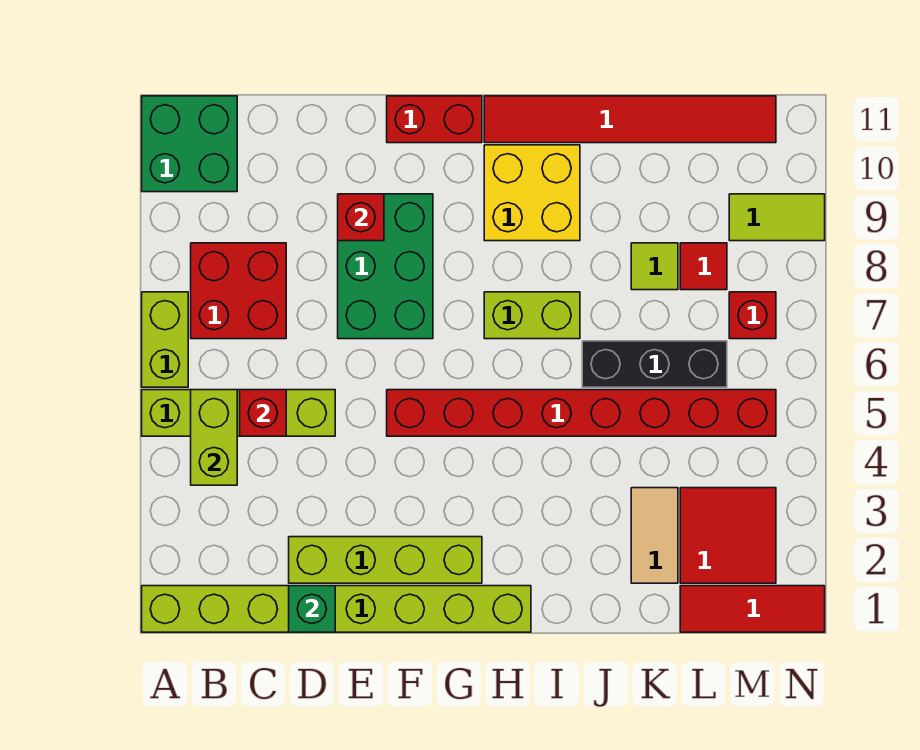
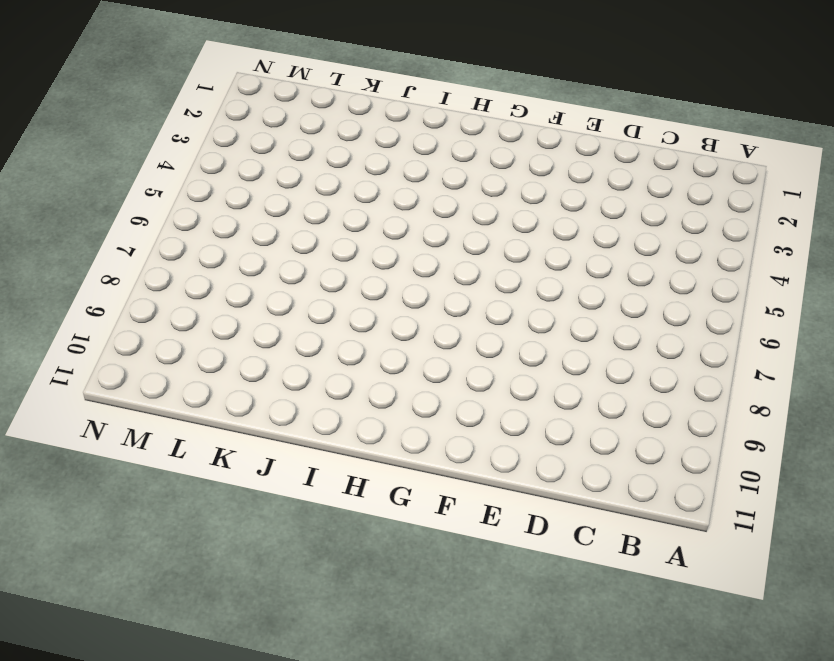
none -> lime brick A1:H1 level 1
none -> lime brick A5:D5 level 1
none -> lime brick A6:A7 level 1

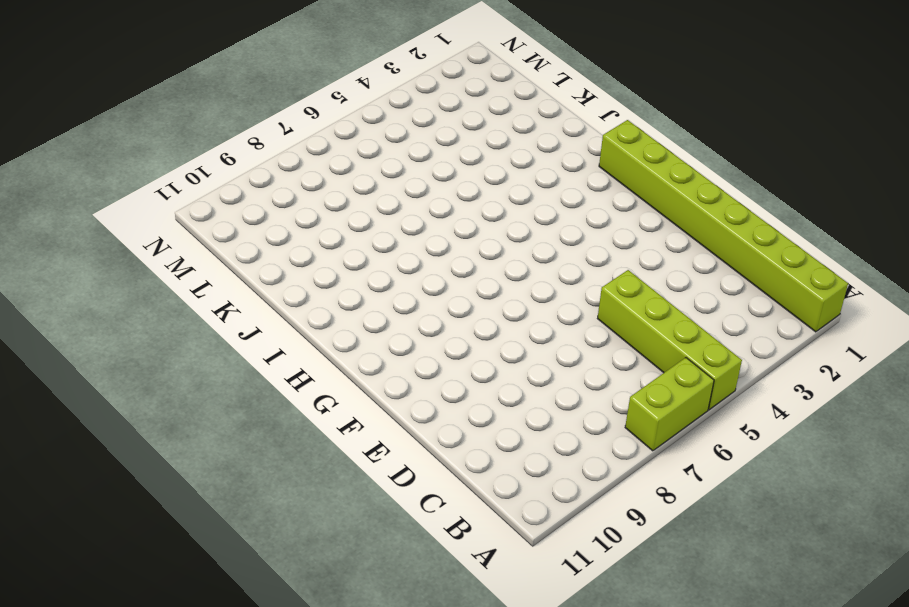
none -> green brick A10:B11 level 1
none -> red brick B7:C8 level 1
none -> lime brick D2:G2 level 1

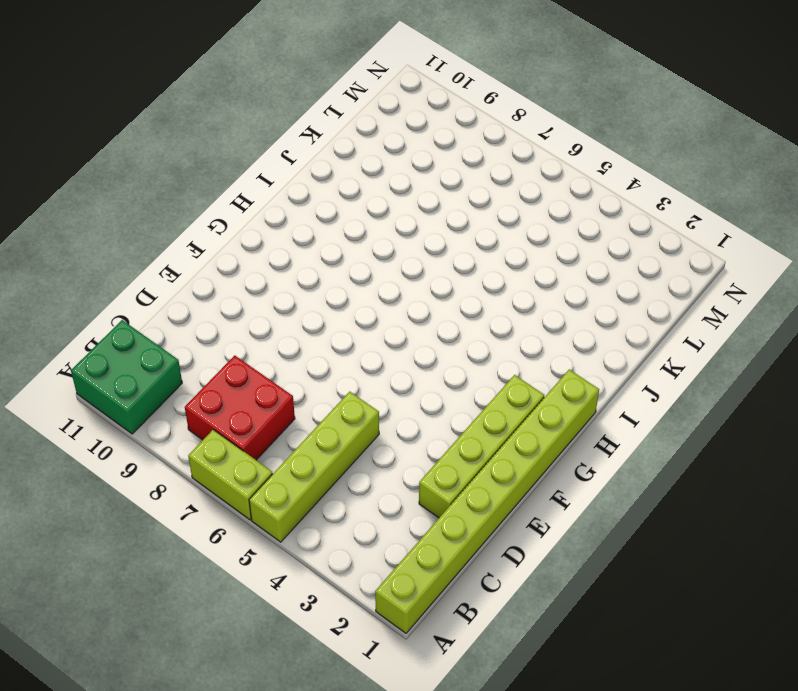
none -> green brick E7:F9 level 1
none -> red brick F5:M5 level 1
none -> red brick F11:G11 level 1

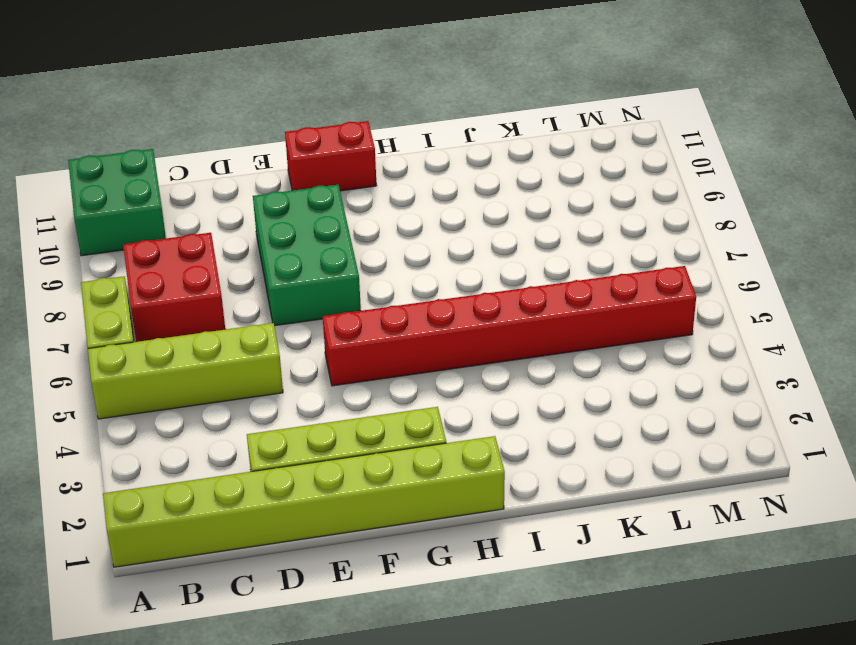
none -> lime brick H7:I7 level 1
none -> yellow brick H9:I10 level 1
none -> red tile H11:M11 level 1

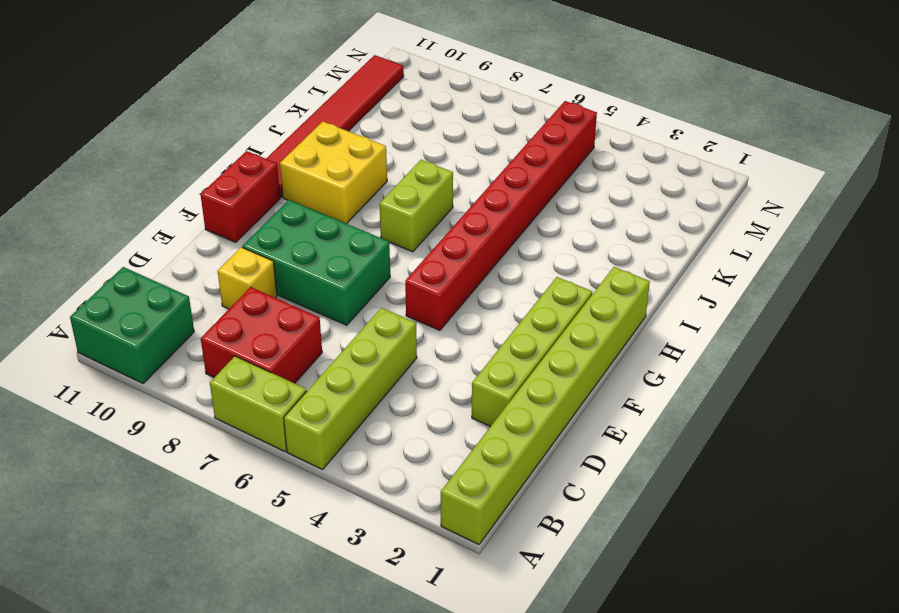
yellow brick D9 level 1 -> none
none -> black brick J6:L6 level 1
none -> tan tile K2:K3 level 1
none -> lime tile K8 level 1

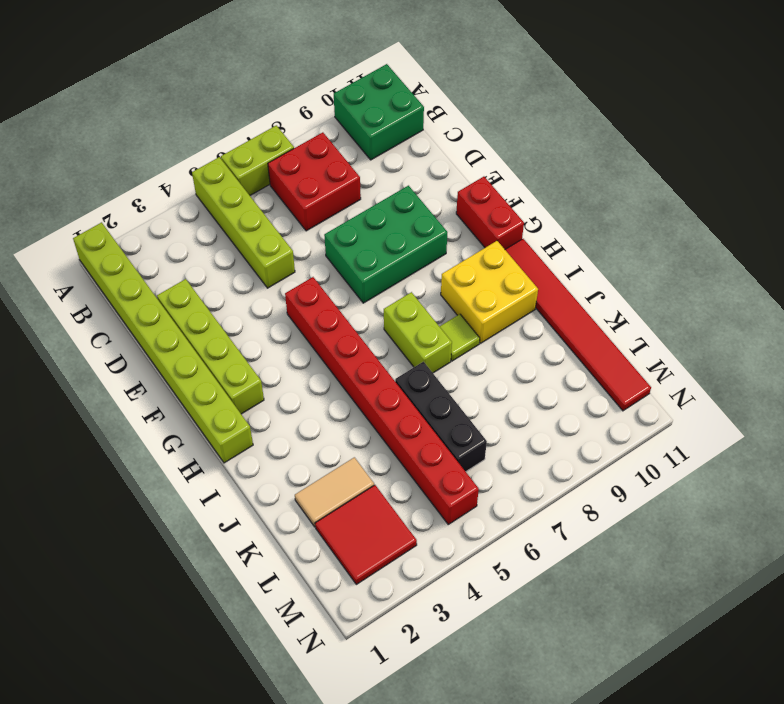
lime tile I8 level 1 -> lime tile K8 level 1
none -> red tile L1:N1 level 1
none -> red tile L8 level 1
none -> red brick M7 level 1

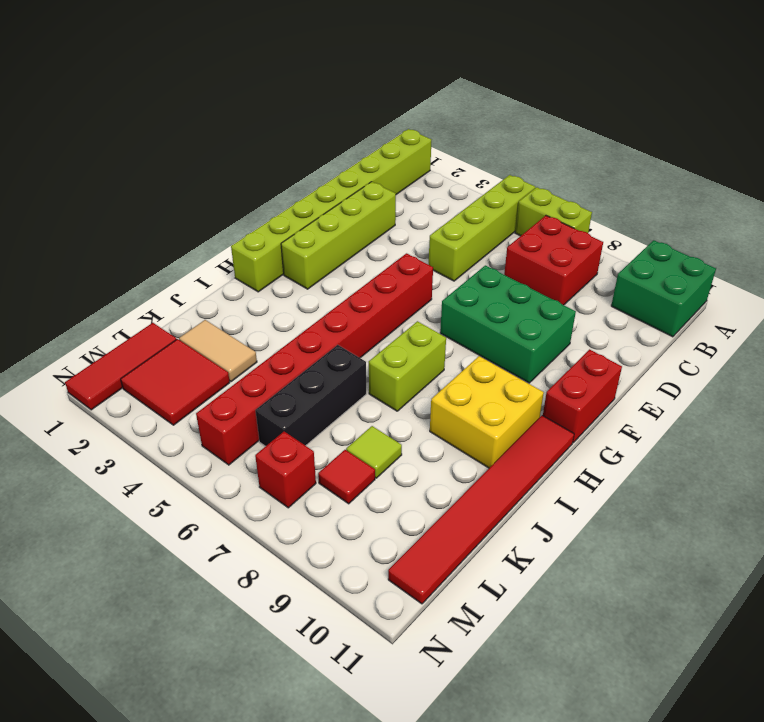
none -> lime tile M9:N9 level 1
none -> lime brick B4:B5 level 2
none -> red brick C5 level 2

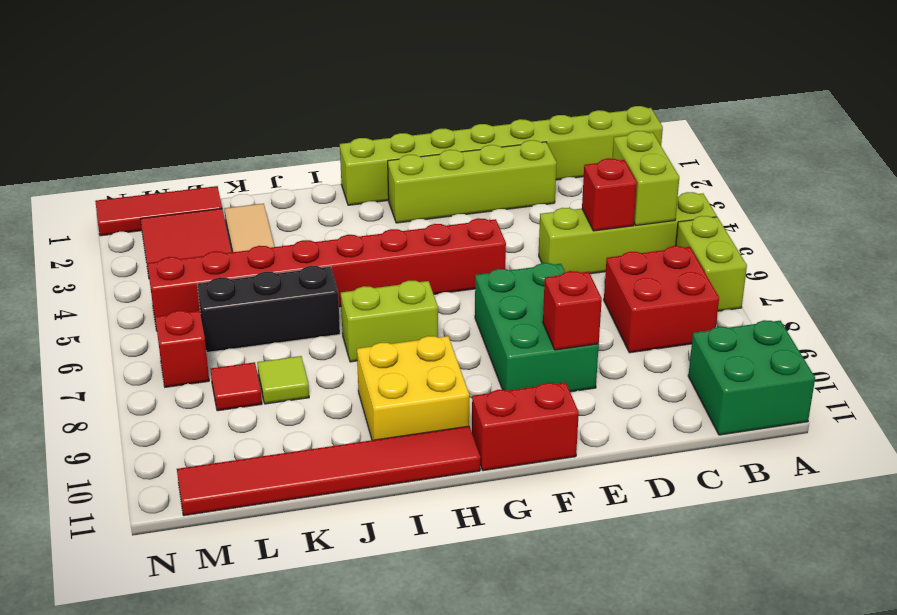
none -> lime tile M9:N9 level 1
none -> green brick D1 level 2

